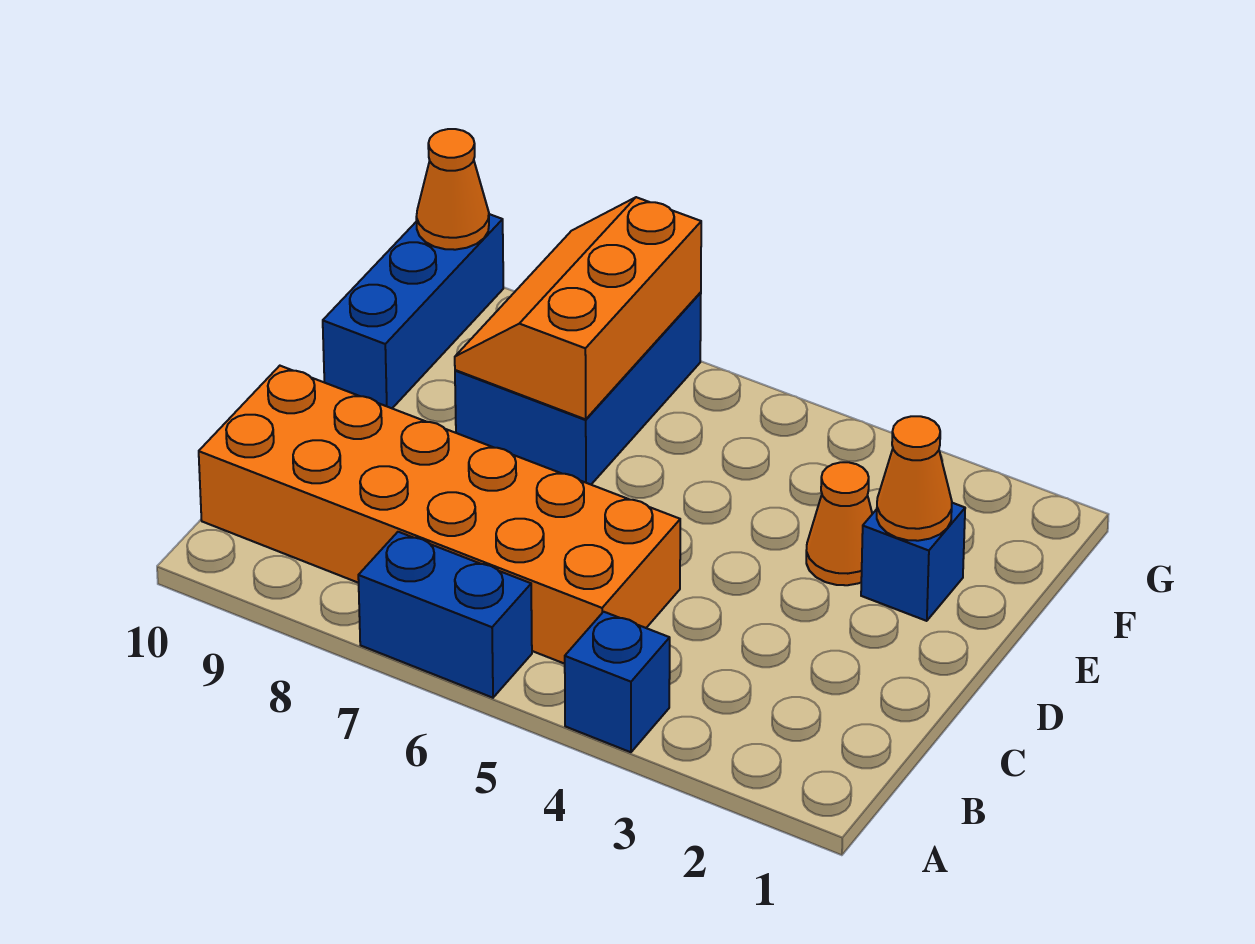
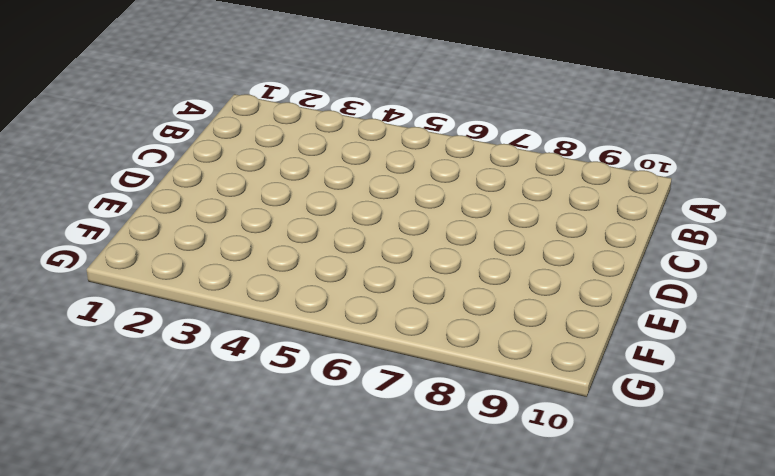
none -> blue brick A4 level 1
none -> blue brick A6:A7 level 1

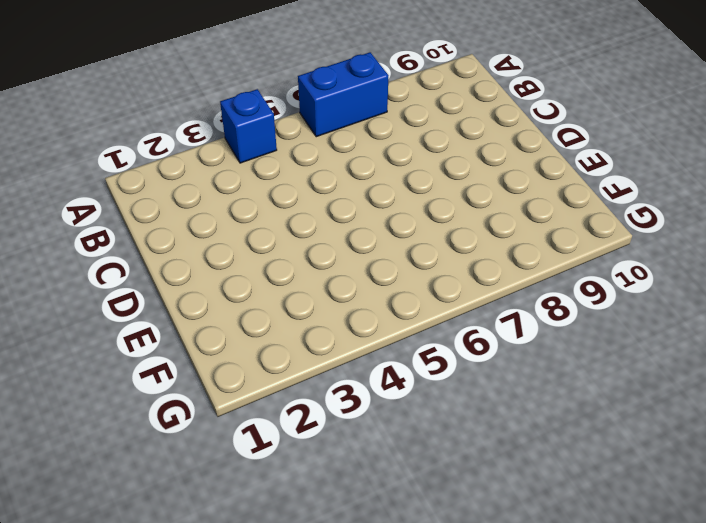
none -> orange brick B5:C10 level 1
none -> blue brick E2 level 1

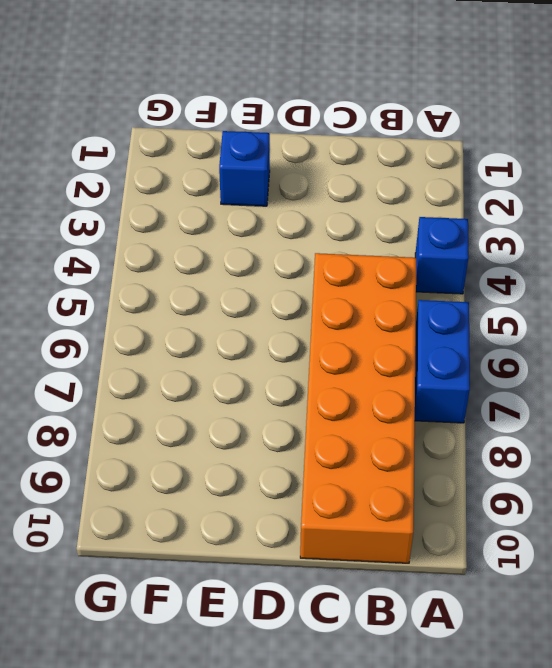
none -> orange cone E3 level 1
none -> blue brick E7:G8 level 1

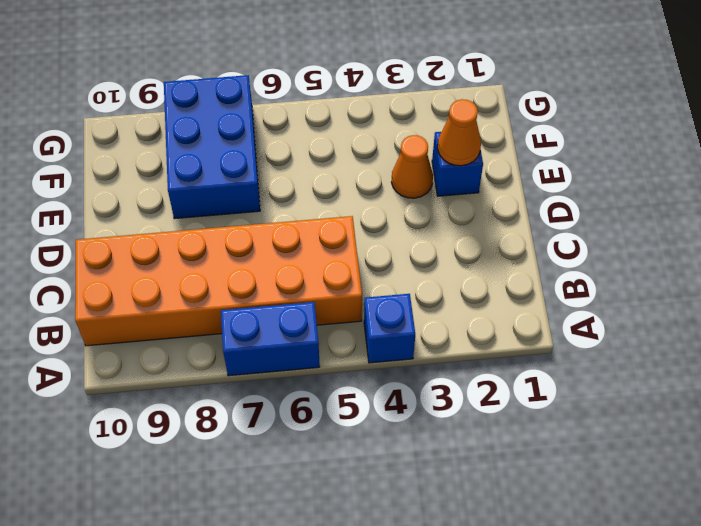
none -> blue brick E10:G10 level 1
none -> orange slope E7:G8 level 2 top 7

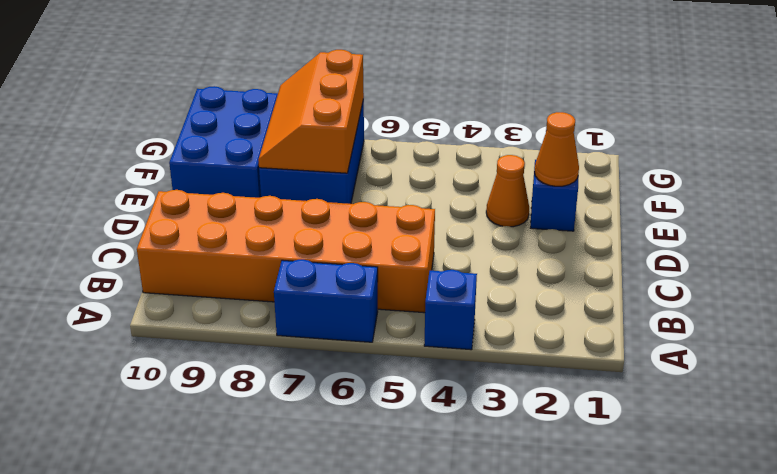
blue brick E9:G10 level 1 -> blue brick E10:G10 level 1
none -> orange cone G10 level 2

